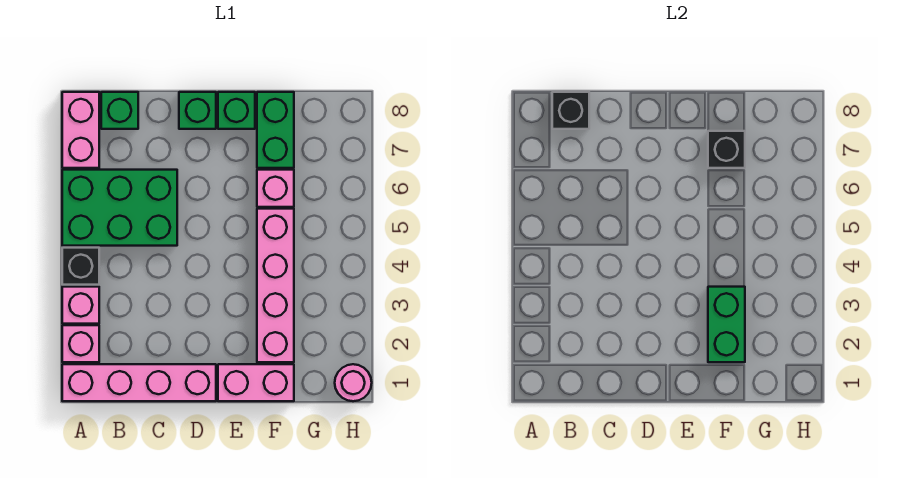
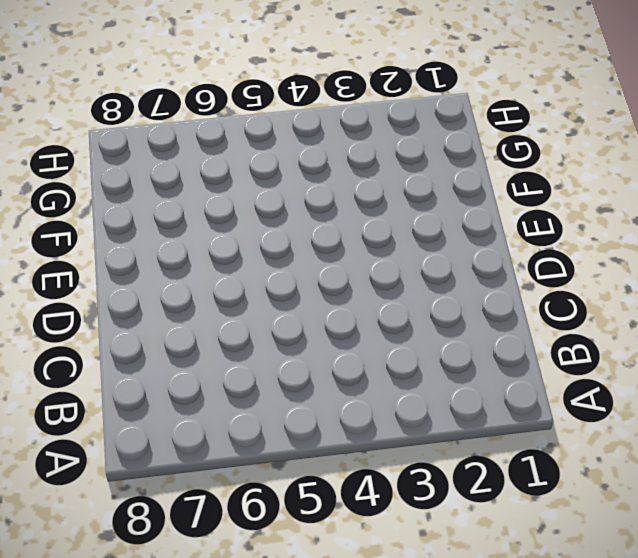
none -> pink brick A1:D1 level 1
none -> pink brick A2 level 1
none -> pink brick A3 level 1

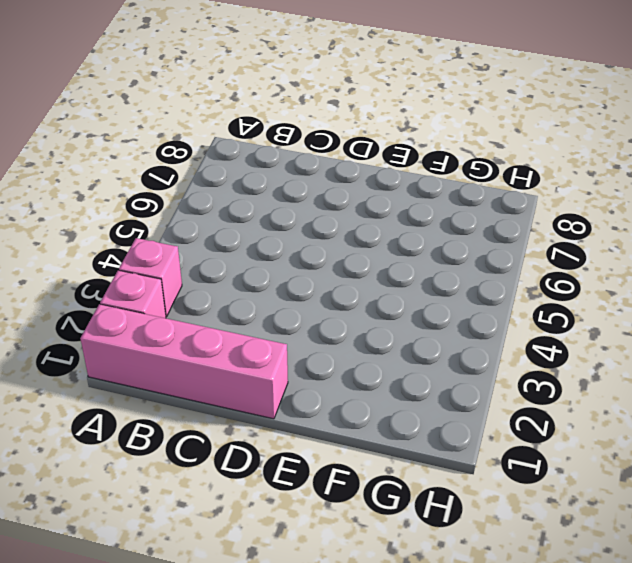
none -> black brick A4 level 1
none -> green brick A5:C6 level 1
none -> pink brick A7:A8 level 1

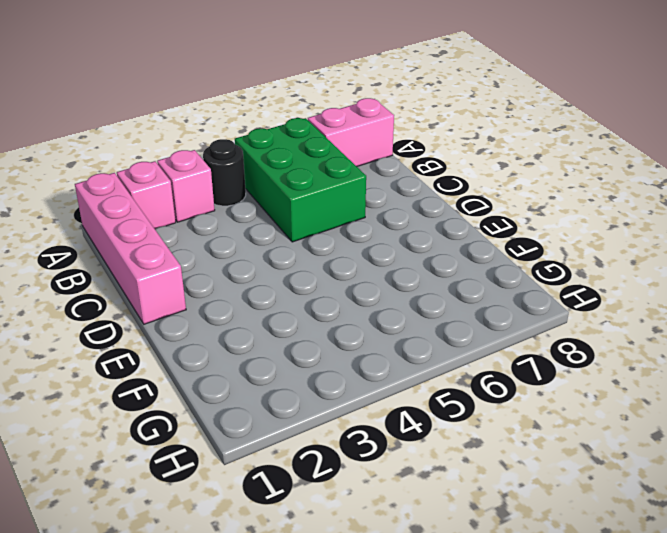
black round brick A4 level 1 -> black brick A4 level 1
none -> green brick B8 level 1
none -> green brick D8 level 1
none -> pink brick E1:F1 level 1

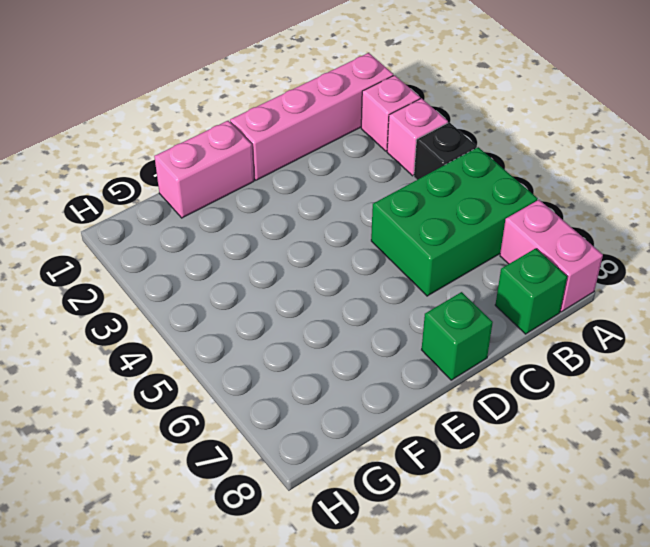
none -> green brick E8 level 1
none -> pink brick F2:F5 level 1
none -> pink brick F6 level 1

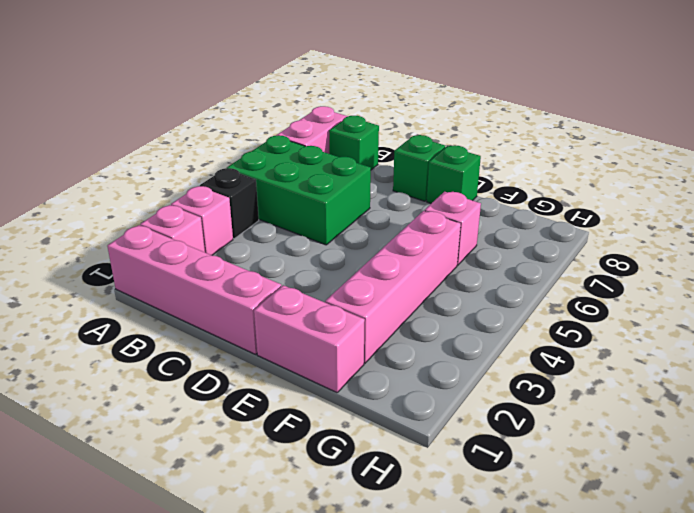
none -> green brick F7:F8 level 1
none -> pink round brick H1 level 1
none -> black brick B8 level 2

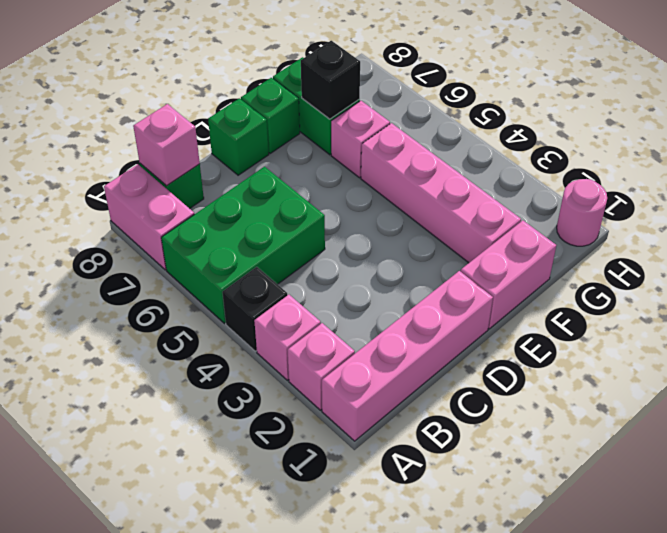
pink brick B8 level 2 -> black brick B8 level 2
none -> green brick F2:F3 level 2

